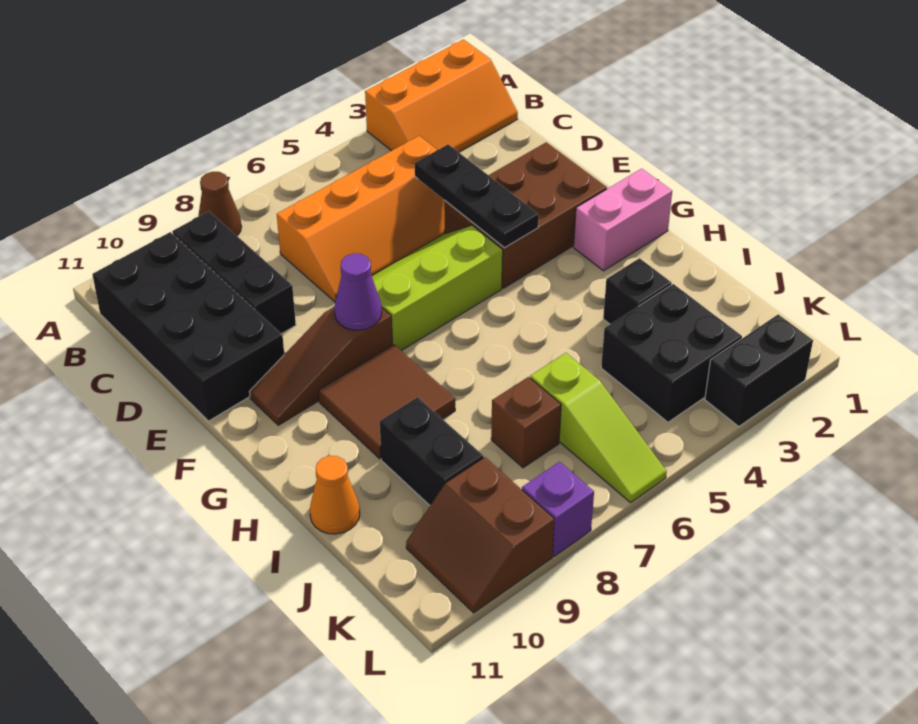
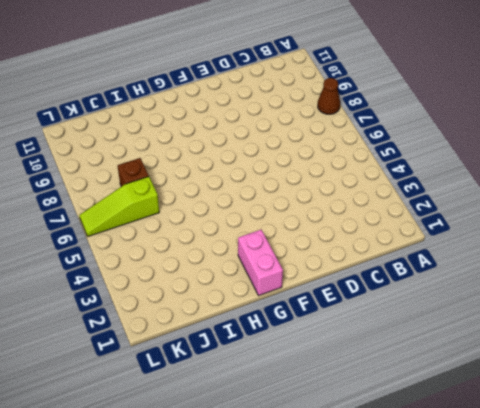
none -> orange slope A1:B3 level 1 top A
none -> black brick B9:D9 level 1
none -> black brick B10:E11 level 1

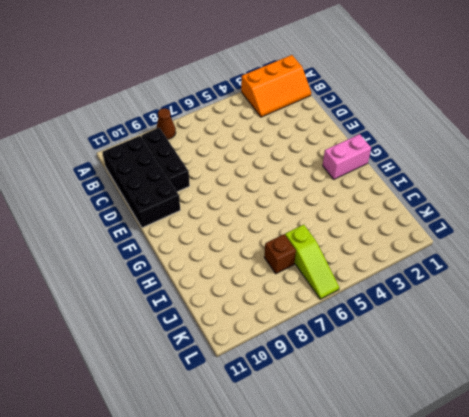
none -> orange slope C4:D7 level 1 top C
none -> brown brick E2:F4 level 1
none -> lime slope E5:F7 level 1 top F

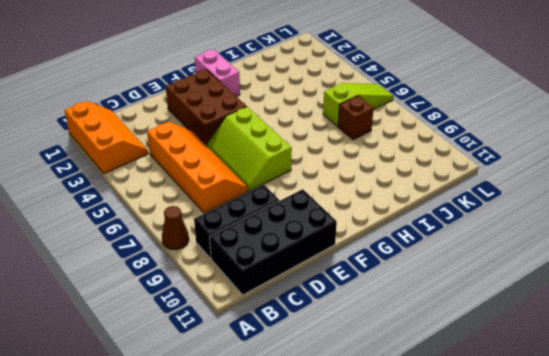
none -> brown slope F8:F10 level 1 top 8
none -> brown tile G8:H9 level 1
none -> black brick I3 level 1

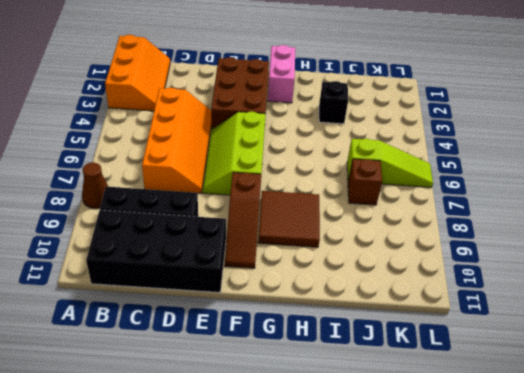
none -> black brick I9:J9 level 1
none -> orange cone I11 level 1
none -> black brick J3:K4 level 1

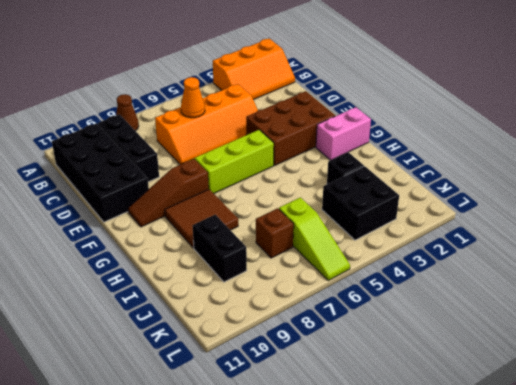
orange cone C6 level 2 -> orange cone I11 level 1
none -> brown slope K9:L10 level 1 top 9
none -> black brick L2:L3 level 1
none -> purple brick L8 level 1

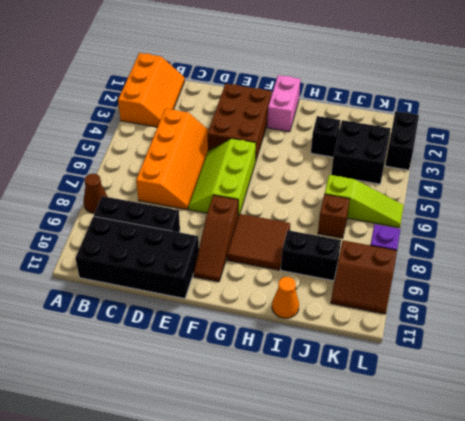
none -> black plate D4:F4 level 2
none -> purple cone F8 level 2

